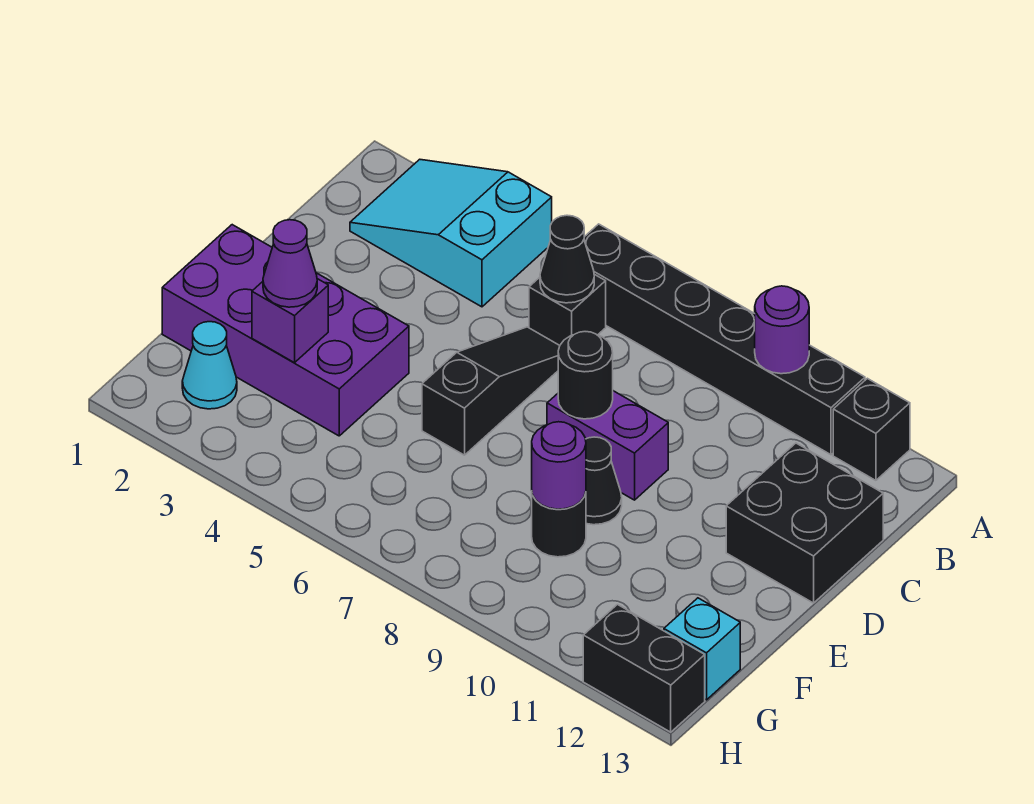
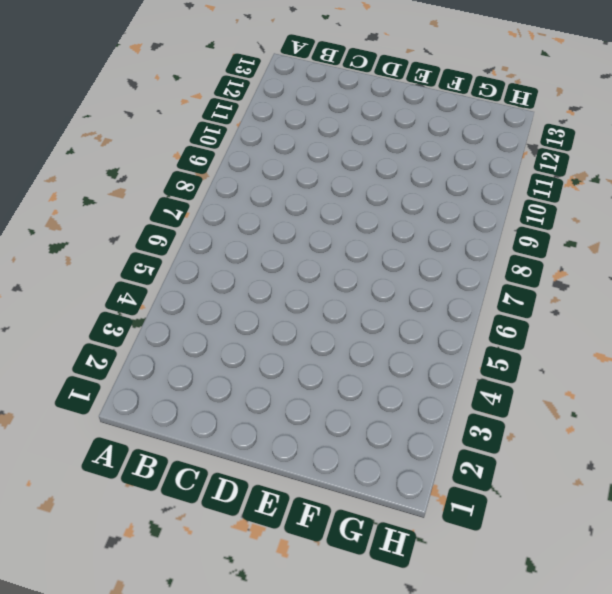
none -> cyan slope A2:B4 level 1 top 4
none -> black brick A6:A11 level 1
none -> black brick A12 level 1

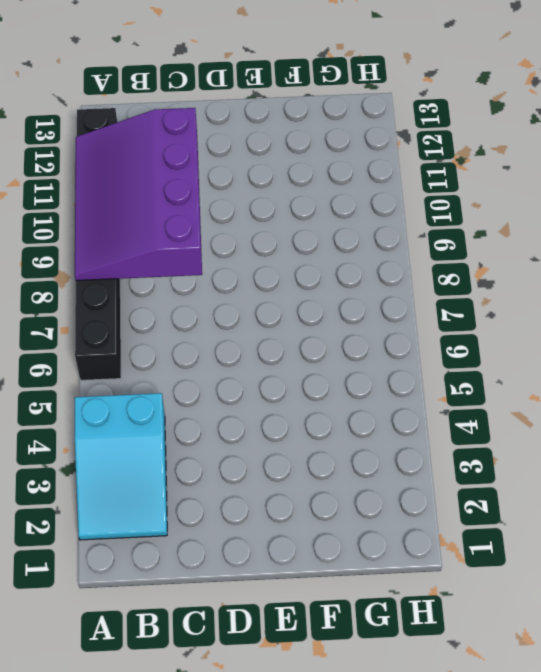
purple slope A8:C11 level 2 top C -> purple round brick A10 level 2
none -> black brick B6 level 1
none -> black slope C6:E6 level 1 top E
none -> black brick C12:D13 level 1

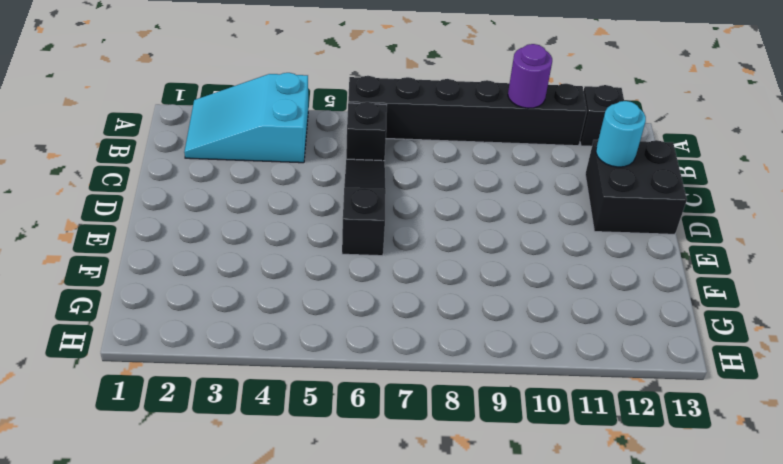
cyan round brick C12 level 2 -> none
none -> purple brick D8:D9 level 1
none -> purple brick E1:F4 level 1
none -> black cone E9 level 1

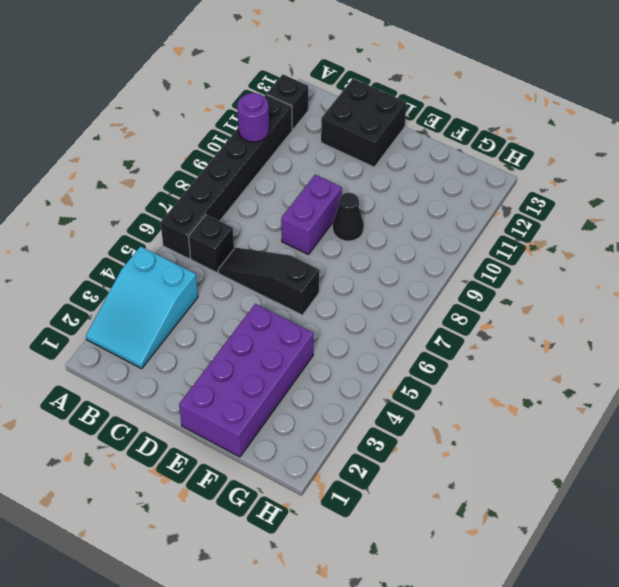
none -> black round brick F9 level 1
none -> cyan cone G2 level 1
none -> cyan brick G13 level 1

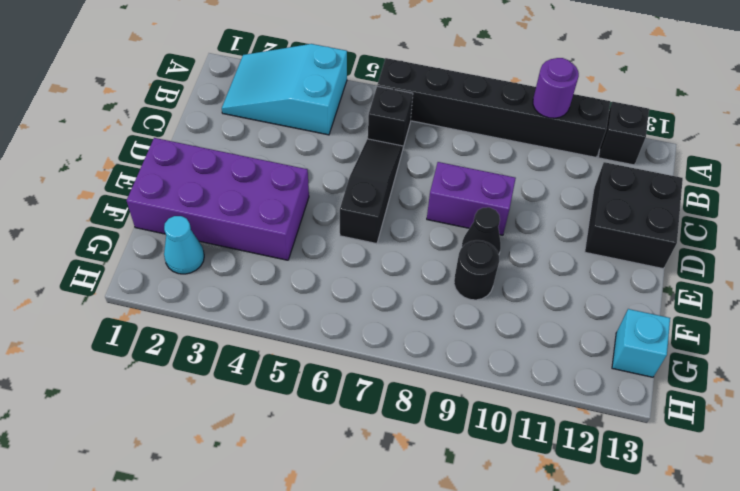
none -> black brick H12:H13 level 1
none -> black cone B6 level 2
none -> black round brick D8 level 2

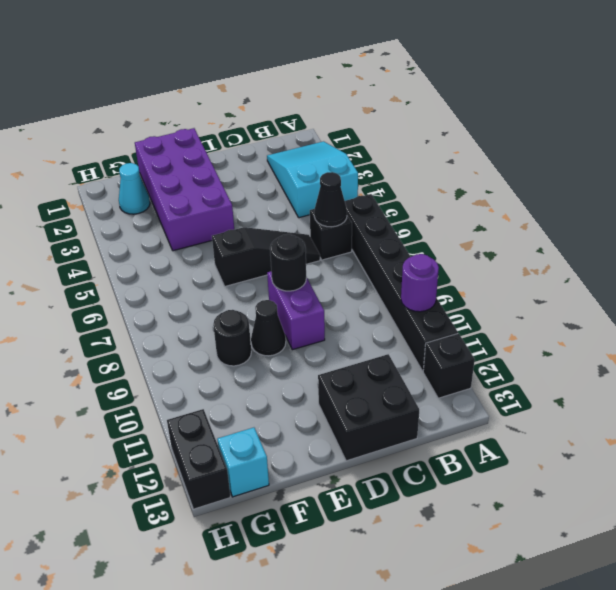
none -> purple brick F3 level 2
none -> purple round brick F9 level 2
none -> purple cone F3 level 3

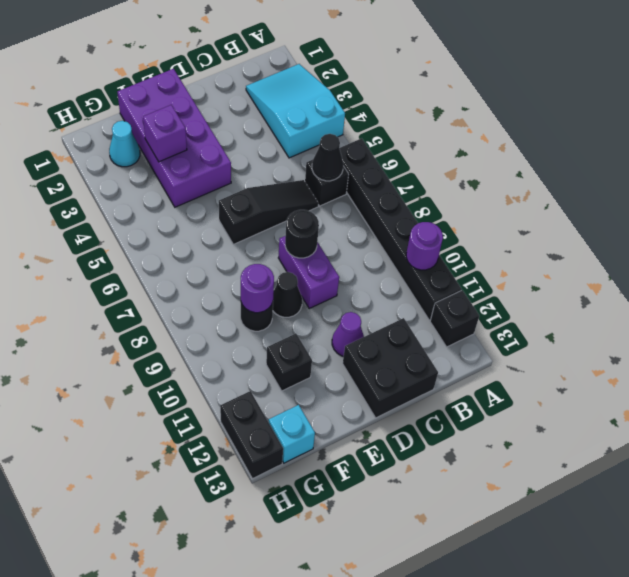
purple cone D11 level 1 -> purple cone F3 level 3
black brick F11 level 1 -> none

